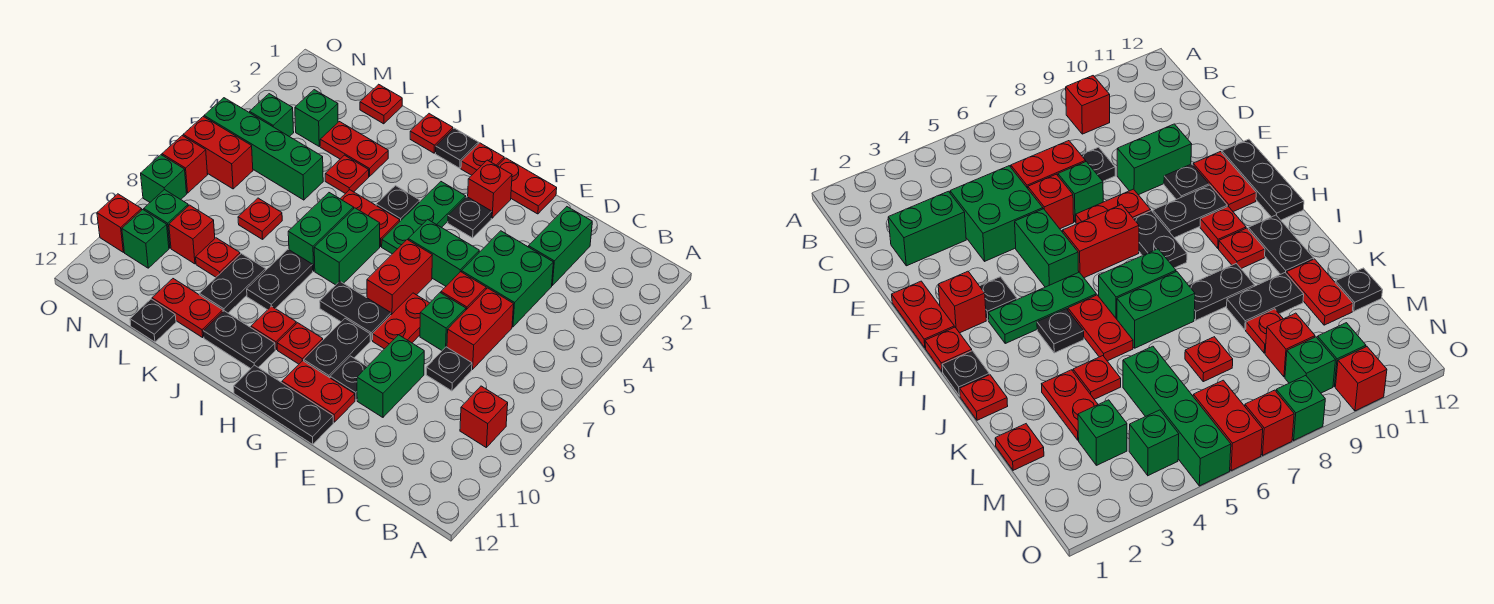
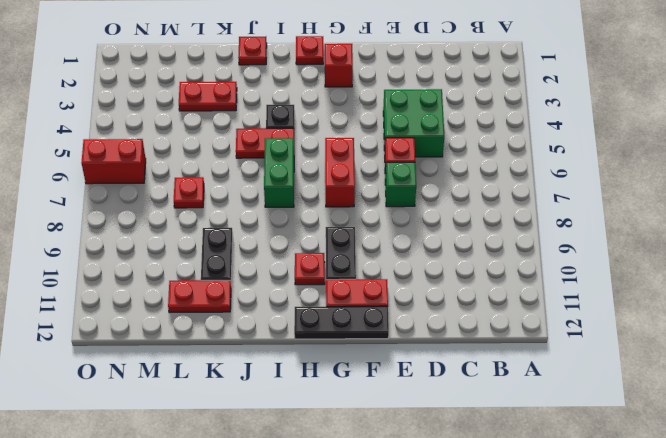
none -> red brick B9 level 1
none -> green brick D2:D3 level 1
none -> red brick D6:D7 level 1
none -> black plate D8 level 1

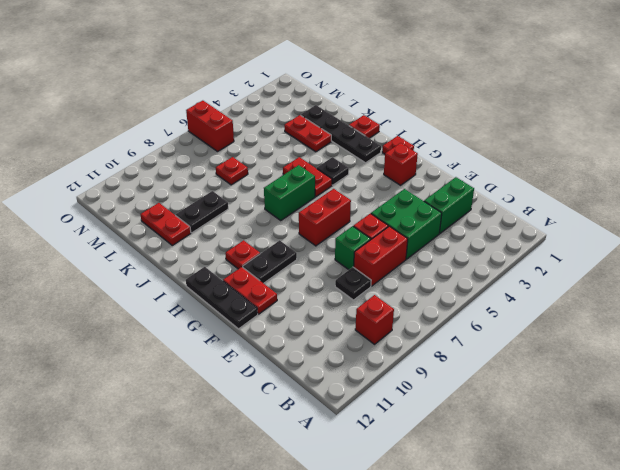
black plate I2:L2 level 1 -> none
none -> green brick E9:E10 level 1
none -> red plate F1:G1 level 1
none -> green brick F5:G5 level 1
none -> red plate F7:F8 level 1

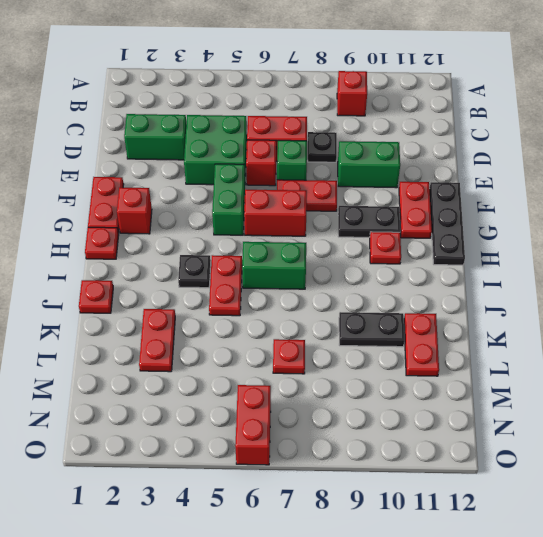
none -> black plate F10 level 1
none -> black plate G3 level 1
none -> black plate G8:H8 level 1
none -> green plate H3:H5 level 1

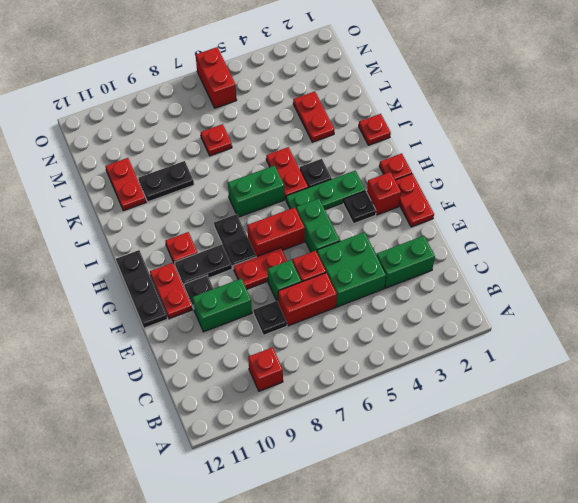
none -> black plate I1 level 1
none -> red plate I10 level 1
none -> black plate I11:J11 level 1
none -> green brick J6:J7 level 1

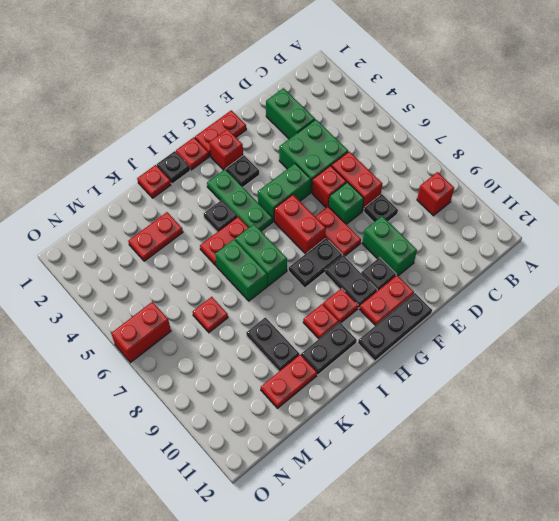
none -> black plate J8:J9 level 1
none -> red plate K4 level 1
none -> red plate L1 level 1
none -> green brick L5:O5 level 1

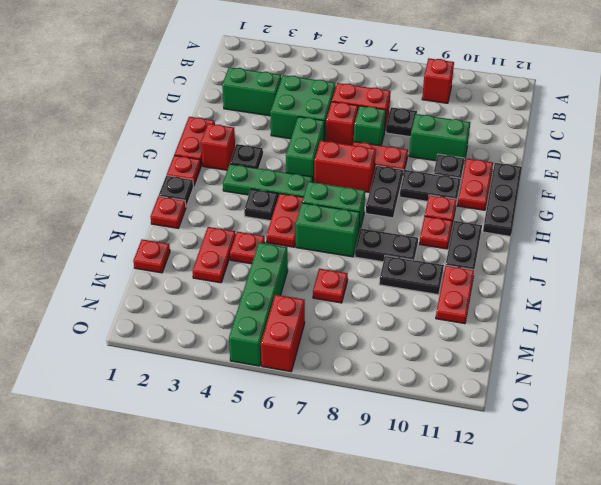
none -> red plate L9 level 1
none -> black plate L12 level 1
none -> green brick M3 level 1
none -> red brick M9 level 1

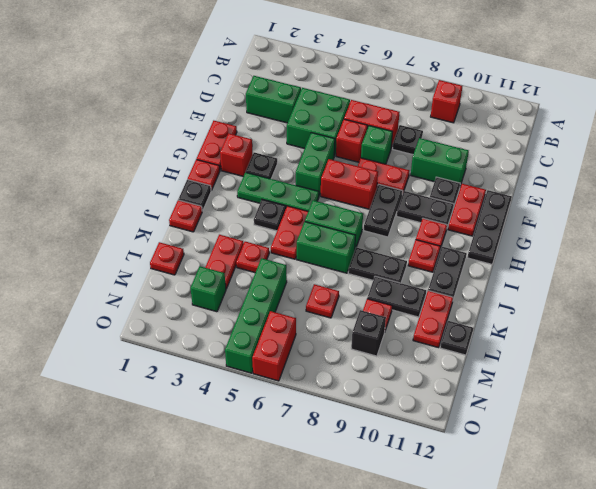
black brick M9 level 1 -> red brick M9 level 1
none -> green brick N4 level 1
none -> green brick N9 level 1
none -> green brick N10 level 1
none -> red brick O7 level 1

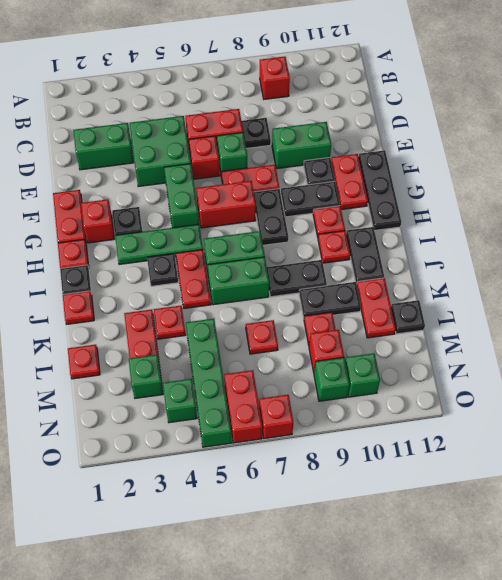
none -> green brick O8 level 1
none -> red brick O10 level 1

